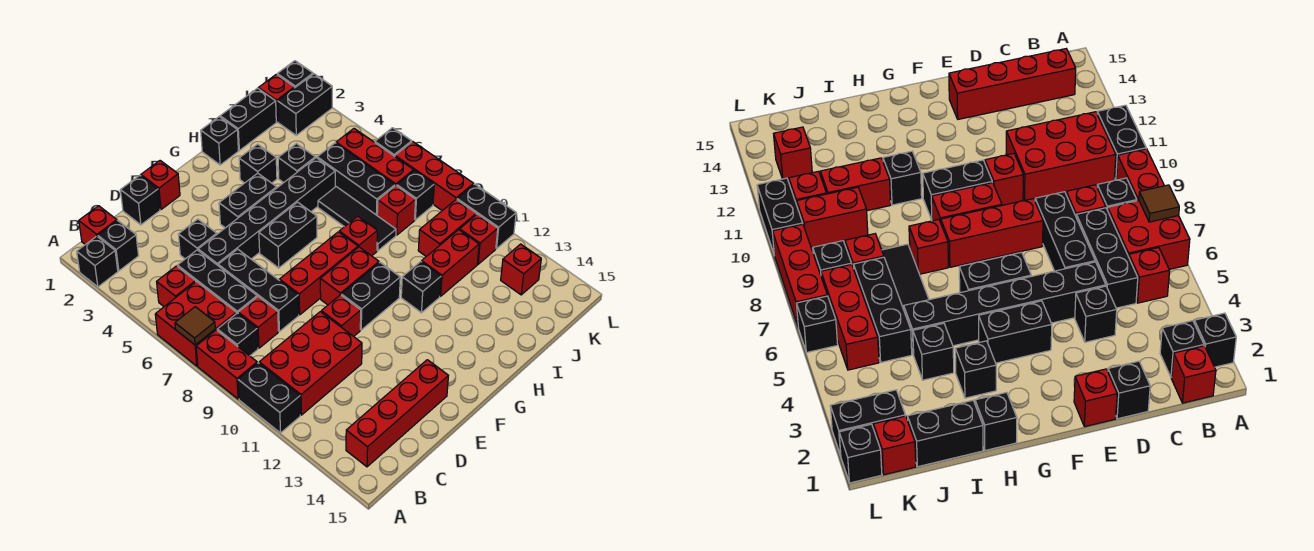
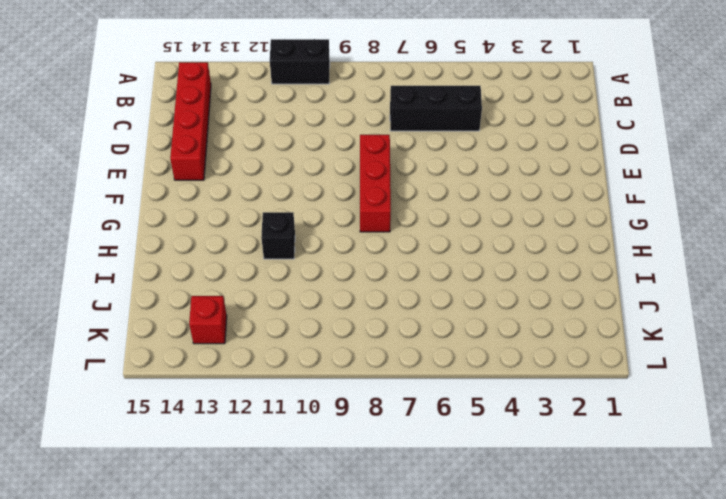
none -> black brick A2 level 1
none -> red brick A6:B7 level 1
none -> red brick A8:A9 level 1
none -> red brick B1 level 1

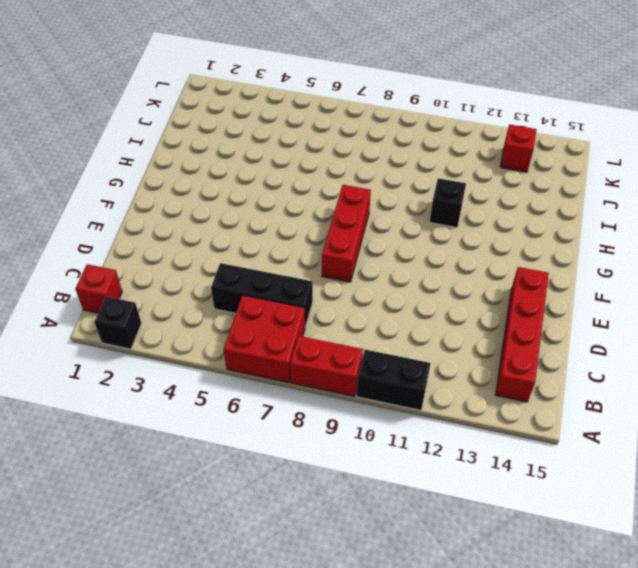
none -> black brick B2 level 1
none -> red brick B5 level 1
none -> black brick B8 level 1
none -> red brick B10:D11 level 1

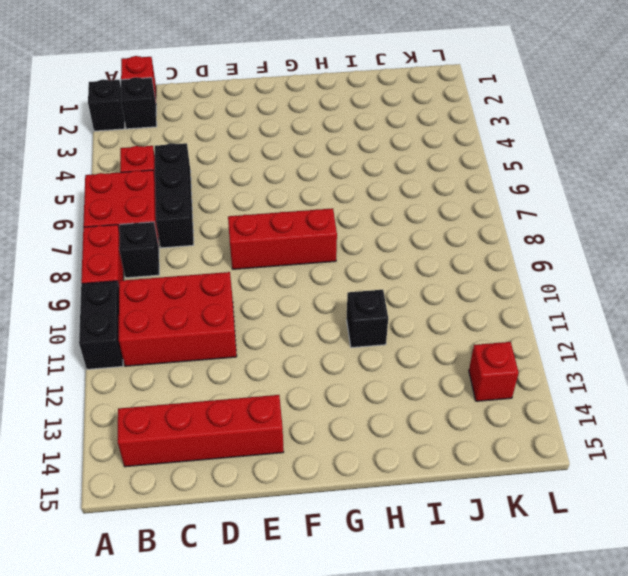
none -> red brick C8 level 1
none -> black brick D1 level 1
none -> black brick D4 level 1
none -> black brick D5:I5 level 1

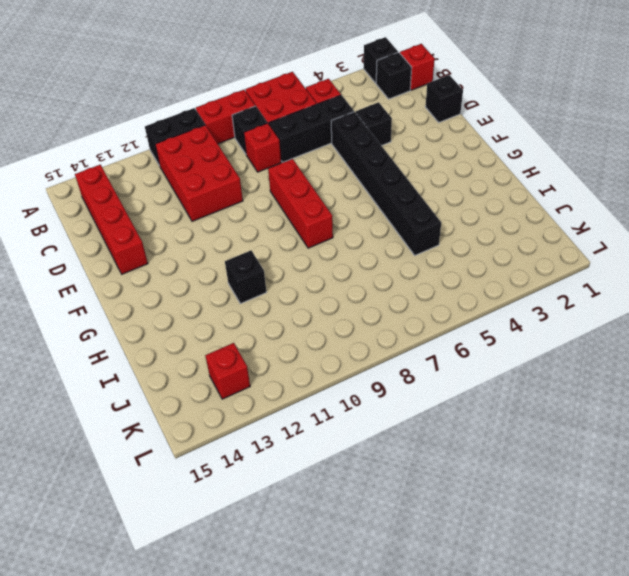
none -> black brick D6:D8 level 1
none -> red brick E1 level 1
none -> red brick E10 level 1
none -> black brick F4:G4 level 1

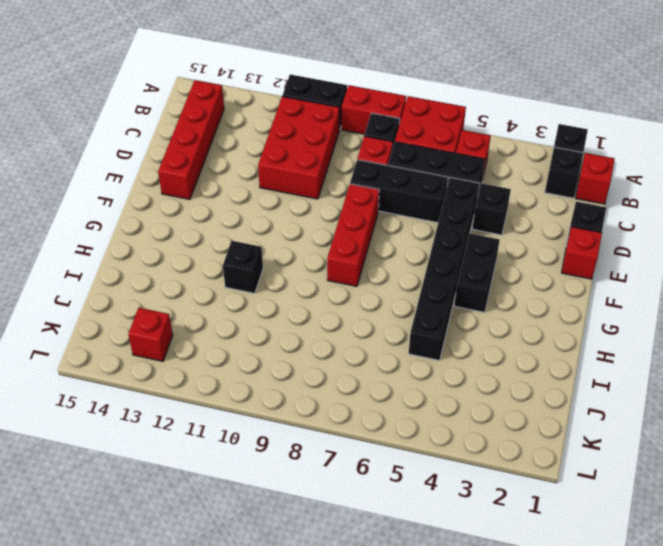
none -> red brick E10 level 1
none -> black brick F6:G6 level 1
none -> red brick F9:G9 level 1
none -> black brick F10:G10 level 1

